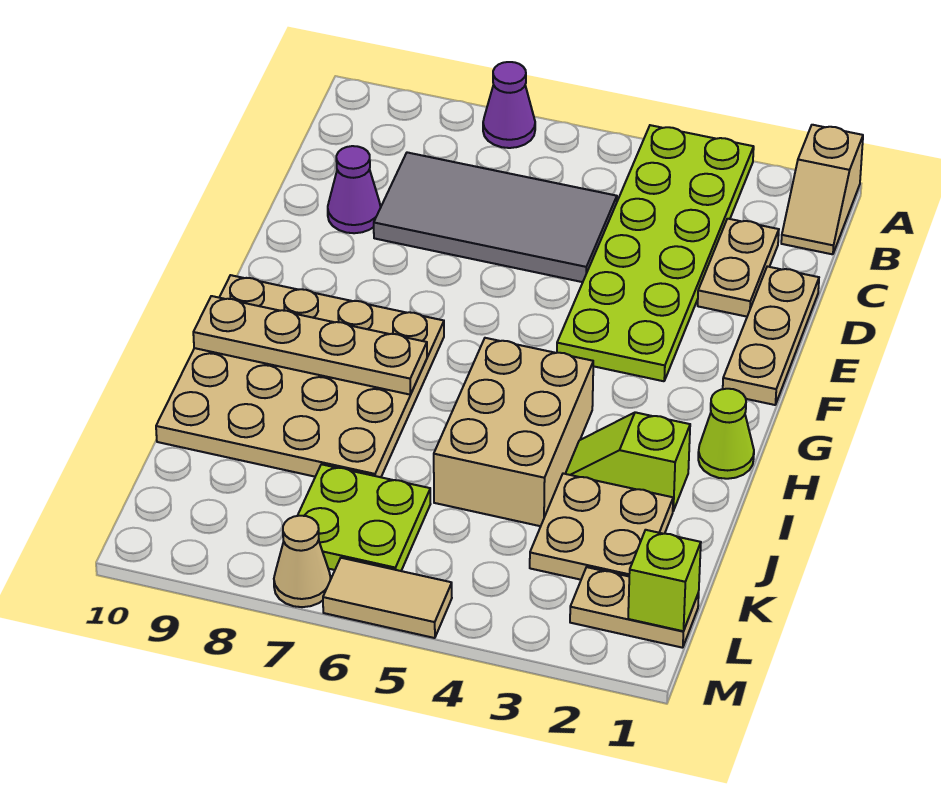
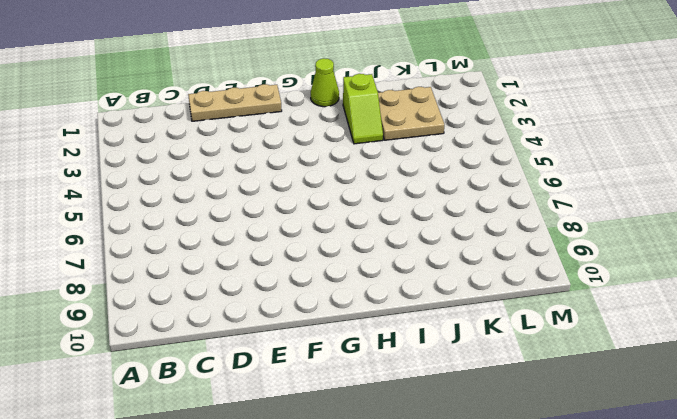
none -> tan slope A1:B1 level 1 top A
none -> lime plate A3:F4 level 1
none -> purple cone A7 level 1

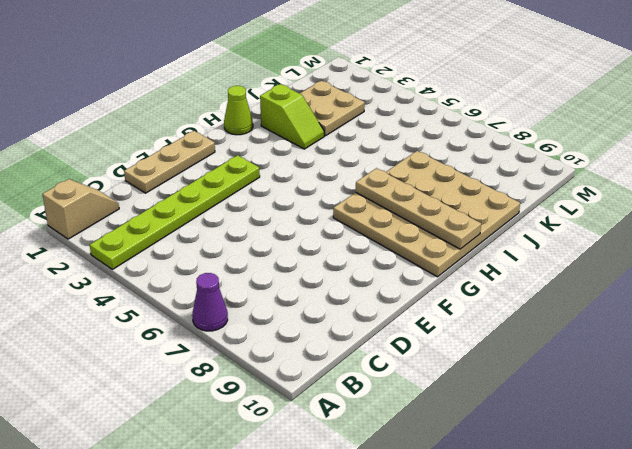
lime plate A3:F3 level 1 -> lime plate A3:F4 level 1
none -> tan plate C2:D2 level 1
none -> grey tile C5:D8 level 1
none -> purple cone D9 level 1

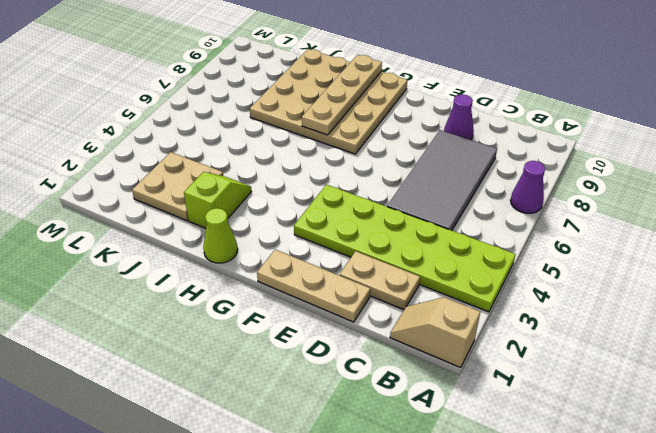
none -> tan brick H4:J5 level 1
none -> lime plate K6:L7 level 1
none -> tan plate L1:L2 level 1

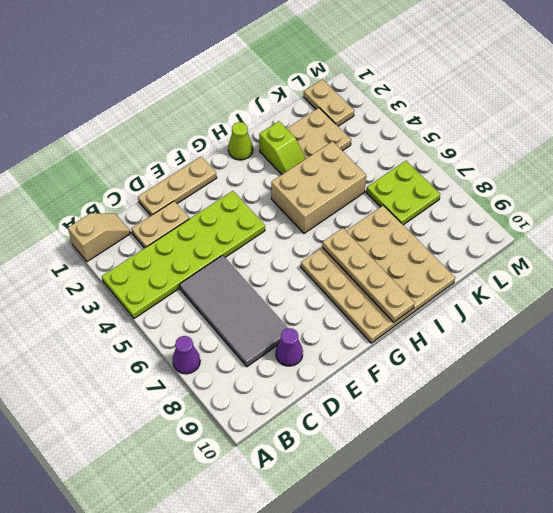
none -> tan tile M5:M6 level 1
none -> tan cone M7 level 1
none -> lime brick L1 level 2

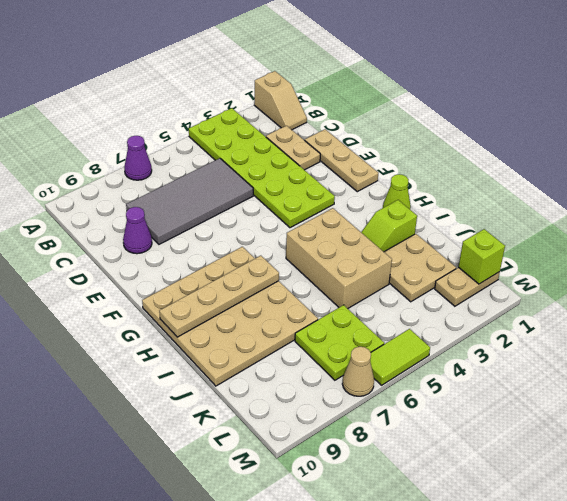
lime tile M5:M6 level 1 -> tan tile M5:M6 level 1

